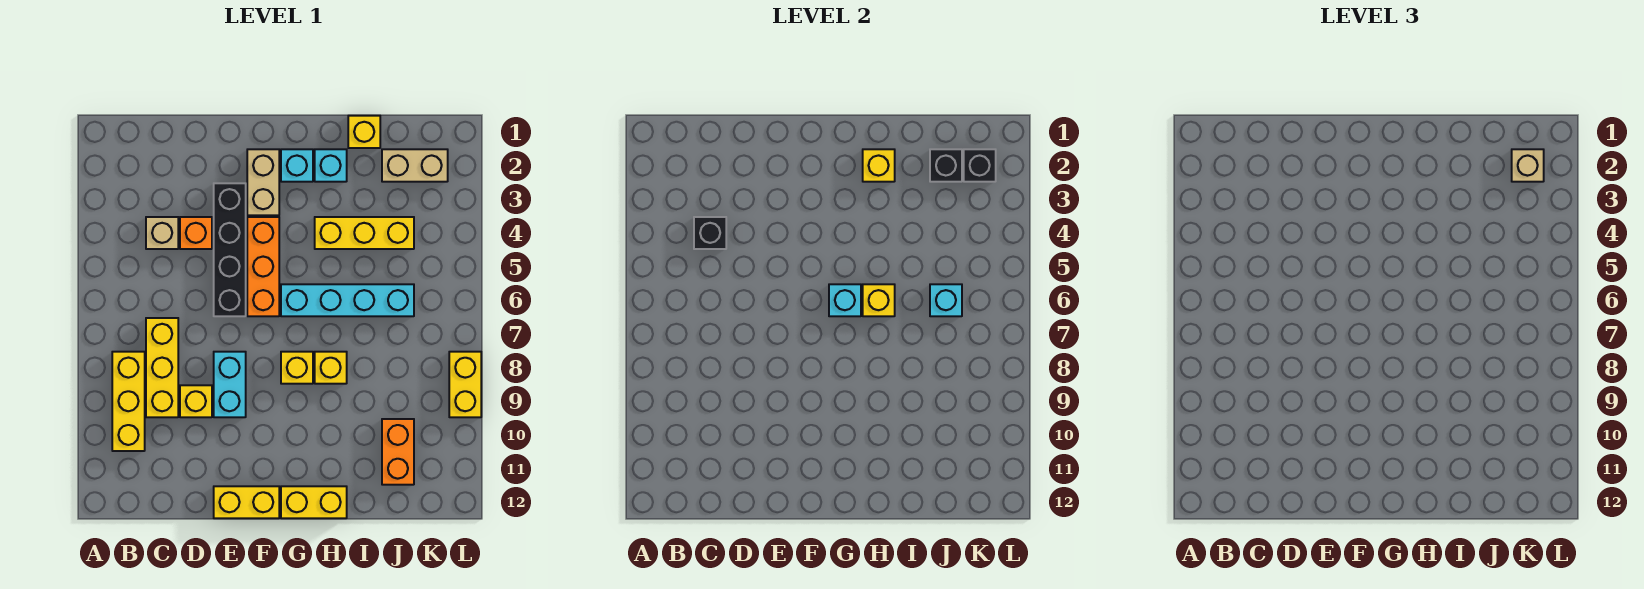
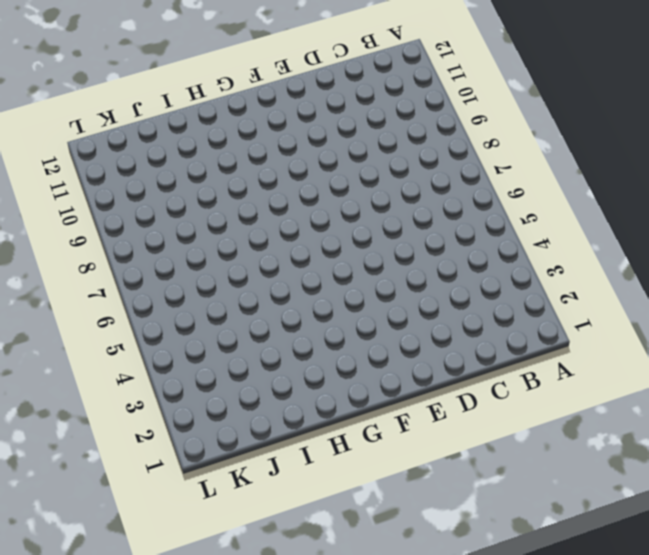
none -> yellow brick B8:B10 level 1
none -> tan brick C4 level 1
none -> yellow brick C7:C9 level 1

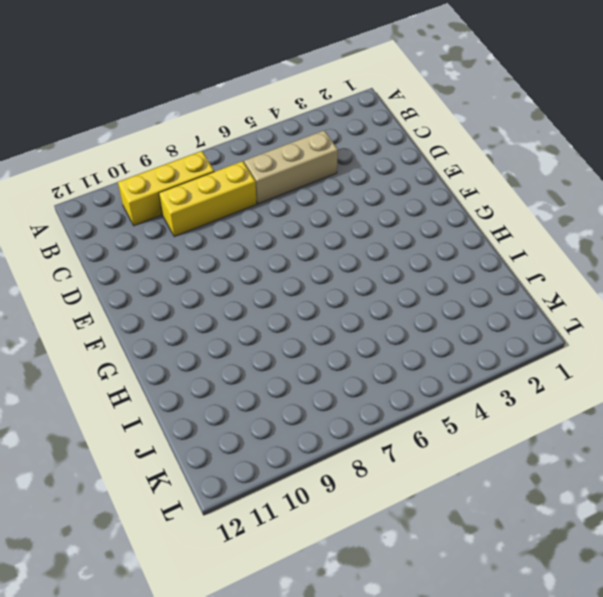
tan brick C4:C6 level 1 -> tan brick C4 level 1
none -> orange brick D4 level 1
none -> yellow brick D9 level 1
none -> black brick E3:E6 level 1

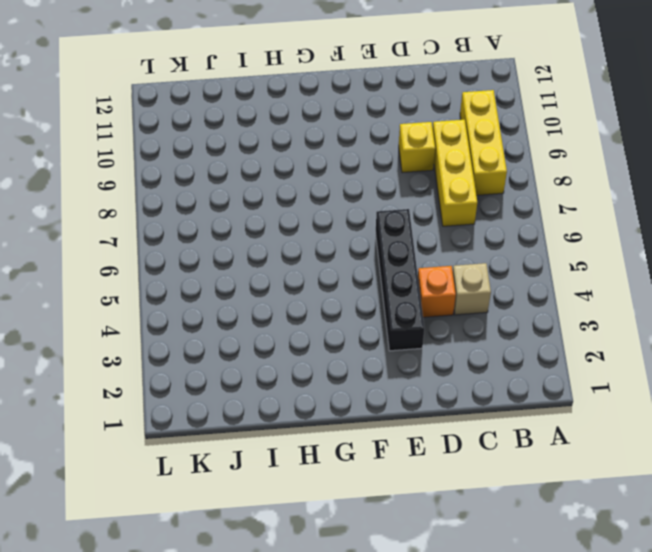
none -> cyan brick E8:E9 level 1
none -> yellow brick E12:F12 level 1
none -> tan brick F2:F3 level 1

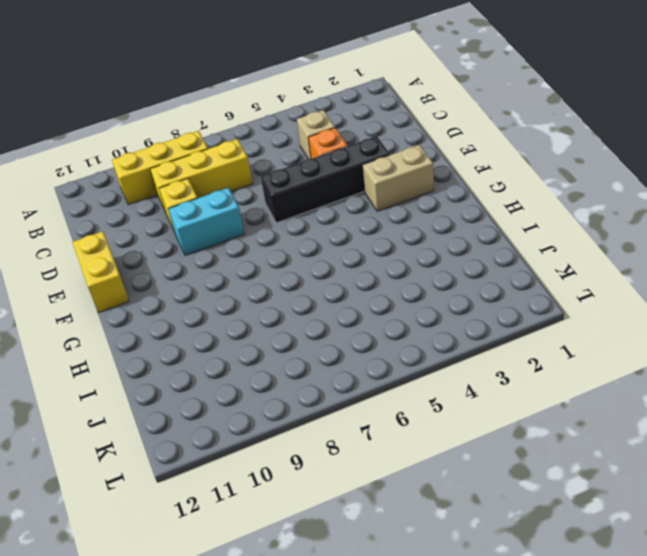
none -> orange brick F4:F6 level 1
none -> cyan brick G2 level 1
none -> cyan brick G6:J6 level 1

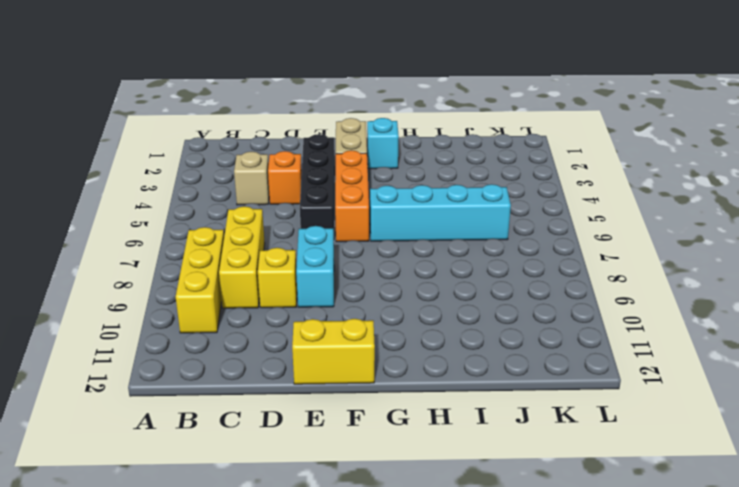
none -> yellow brick G8 level 1
none -> yellow brick G12:H12 level 1
none -> cyan brick H2 level 1

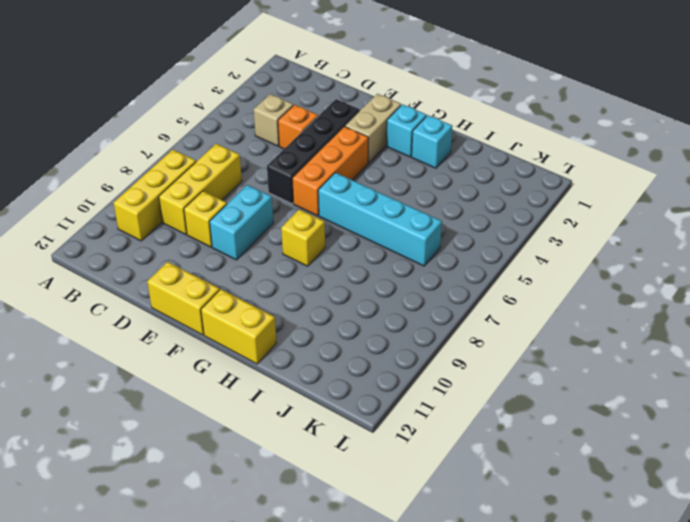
none -> yellow brick H4:J4 level 1
none -> yellow brick H8 level 1
none -> yellow brick I1 level 1

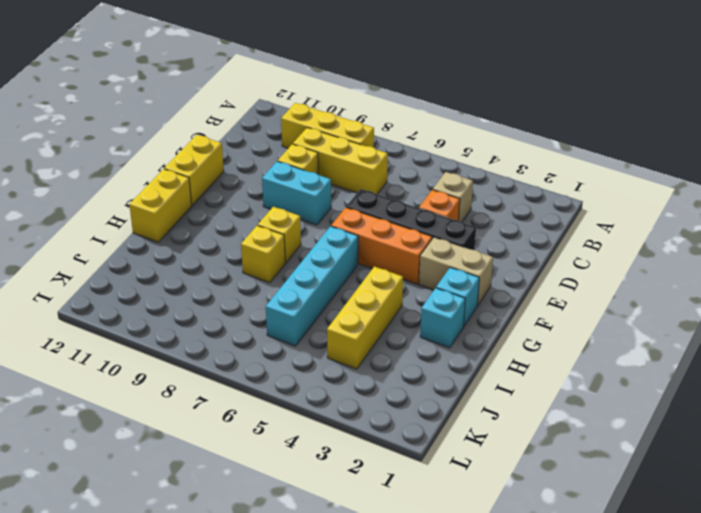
none -> yellow brick I1 level 1
none -> tan brick J2:K2 level 1
none -> orange brick J10:J11 level 1

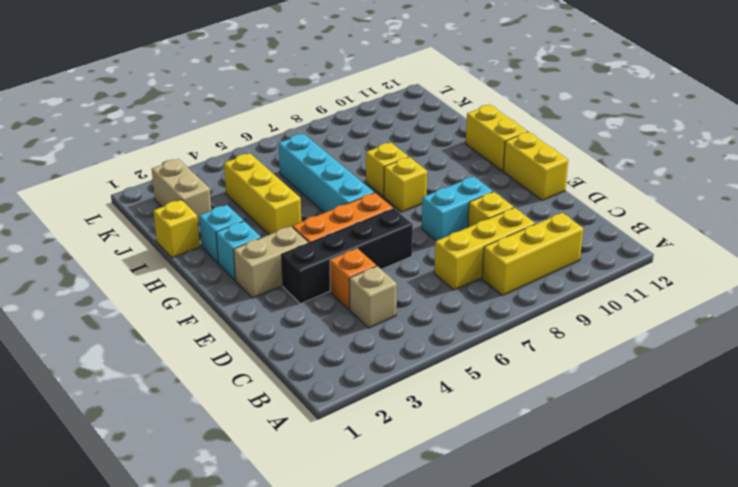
none -> orange brick J10:J11 level 1
none -> yellow brick L8:L9 level 1
none -> black brick C4 level 2

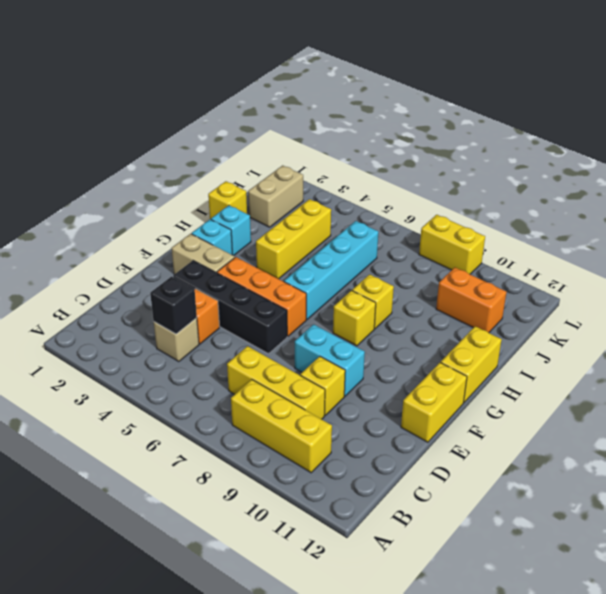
none -> cyan brick G6 level 2
none -> yellow brick H2 level 2
none -> yellow brick H6 level 2

